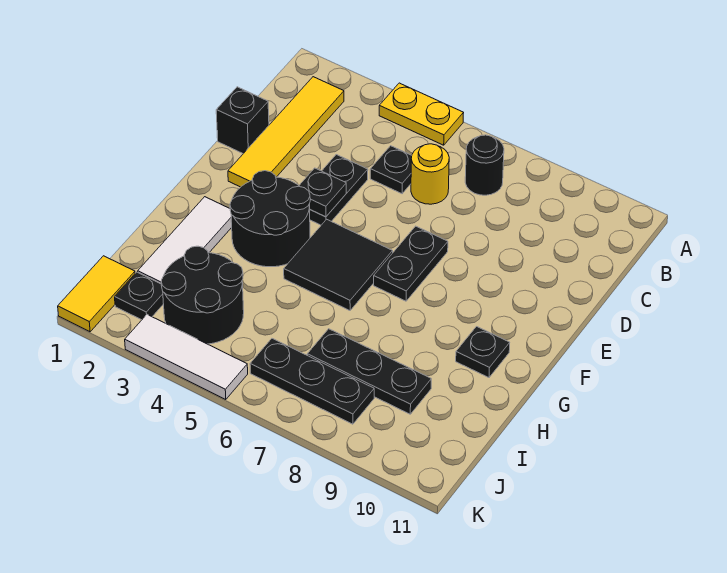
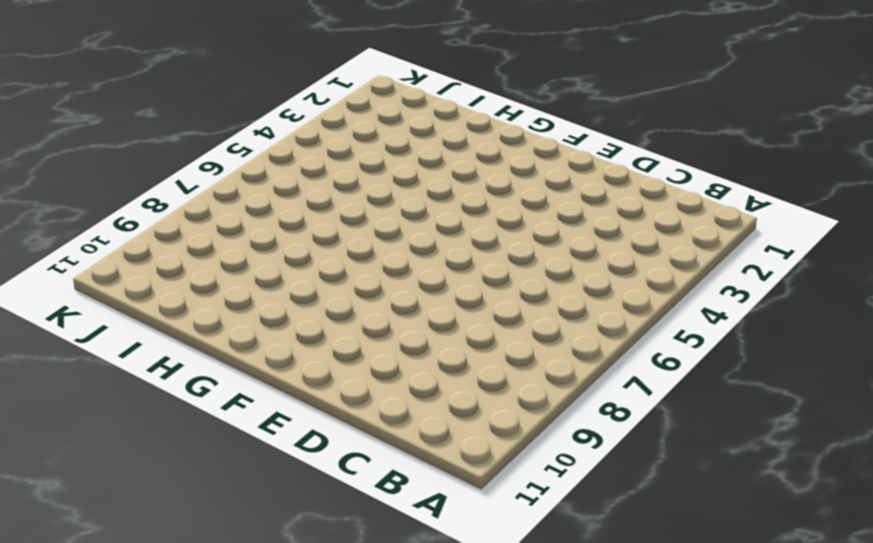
none -> yellow plate A4:A5 level 1
none -> yellow tile B2:E2 level 1
none -> black round brick B7 level 1

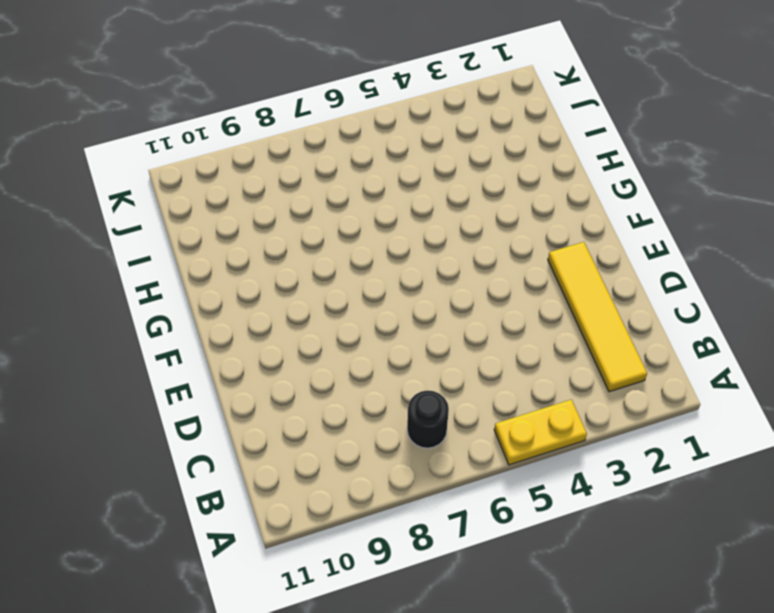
none -> black plate C5 level 1
none -> yellow round brick C6 level 1
none -> black brick D1 level 1

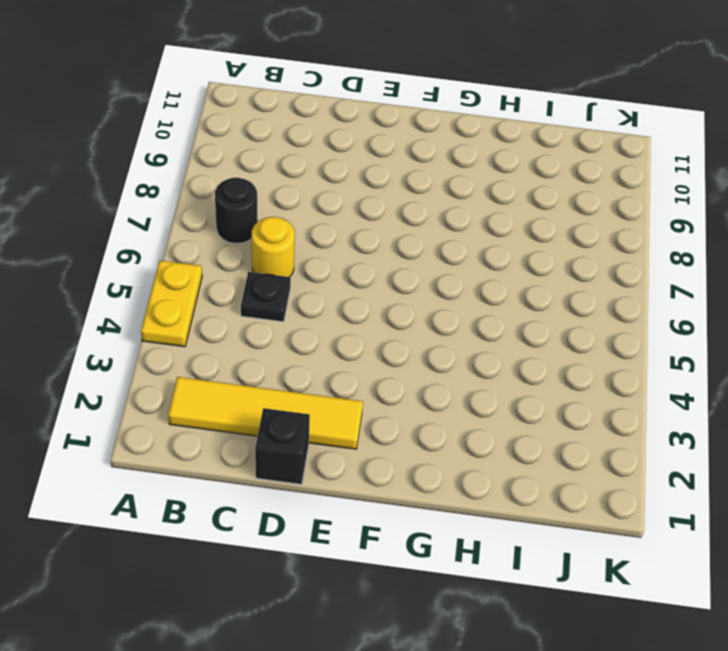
none -> black plate D4:E4 level 1
none -> black plate E7:F7 level 1
none -> black round brick F3:G4 level 1

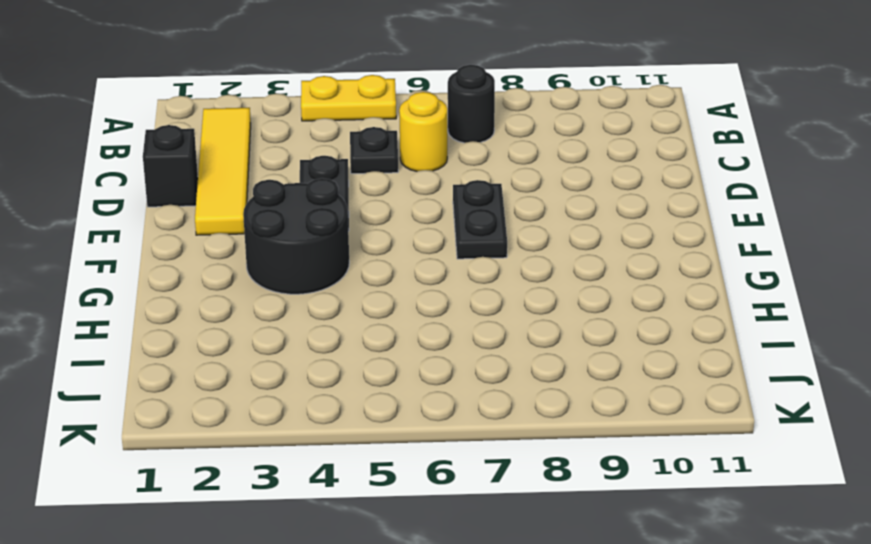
none -> black tile F5:G6 level 1
none -> white tile G2:I2 level 1
none -> black plate G10 level 1

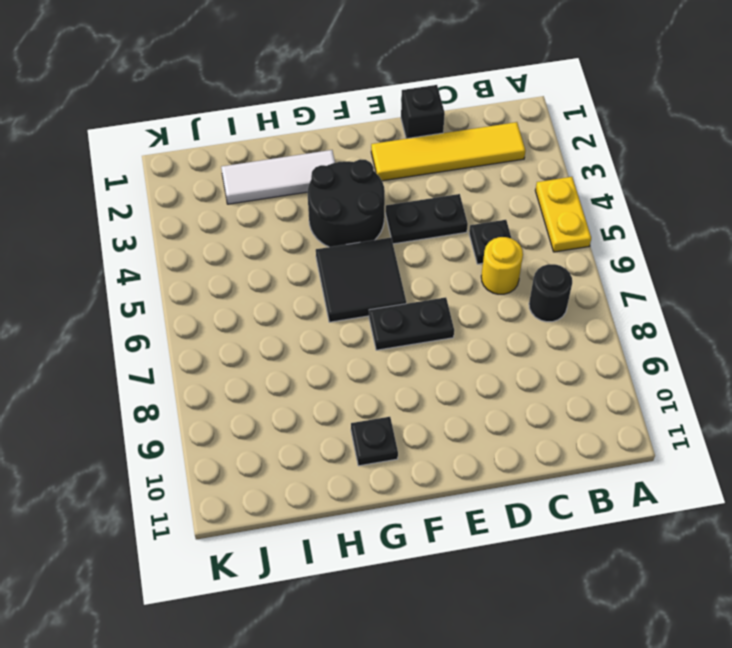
none -> black round brick I3:J4 level 1
none -> black plate I7:I9 level 1
none -> yellow tile J1:K1 level 1

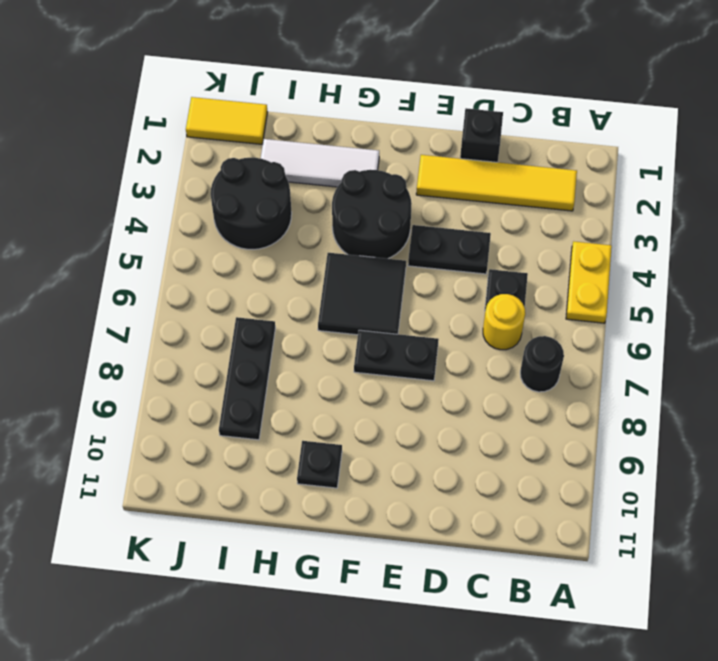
none -> black plate J2 level 1
none -> black plate J6:J8 level 1
none -> white tile K3:K5 level 1

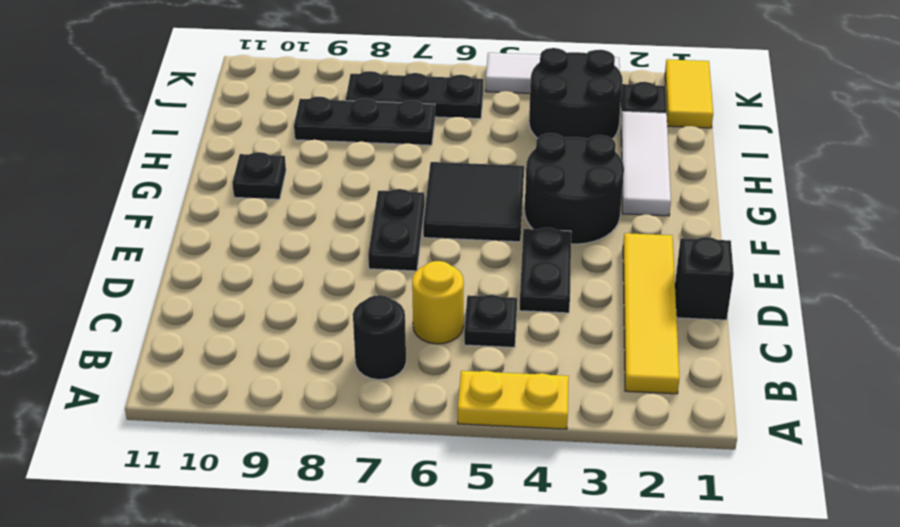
none -> black plate E4 level 2

